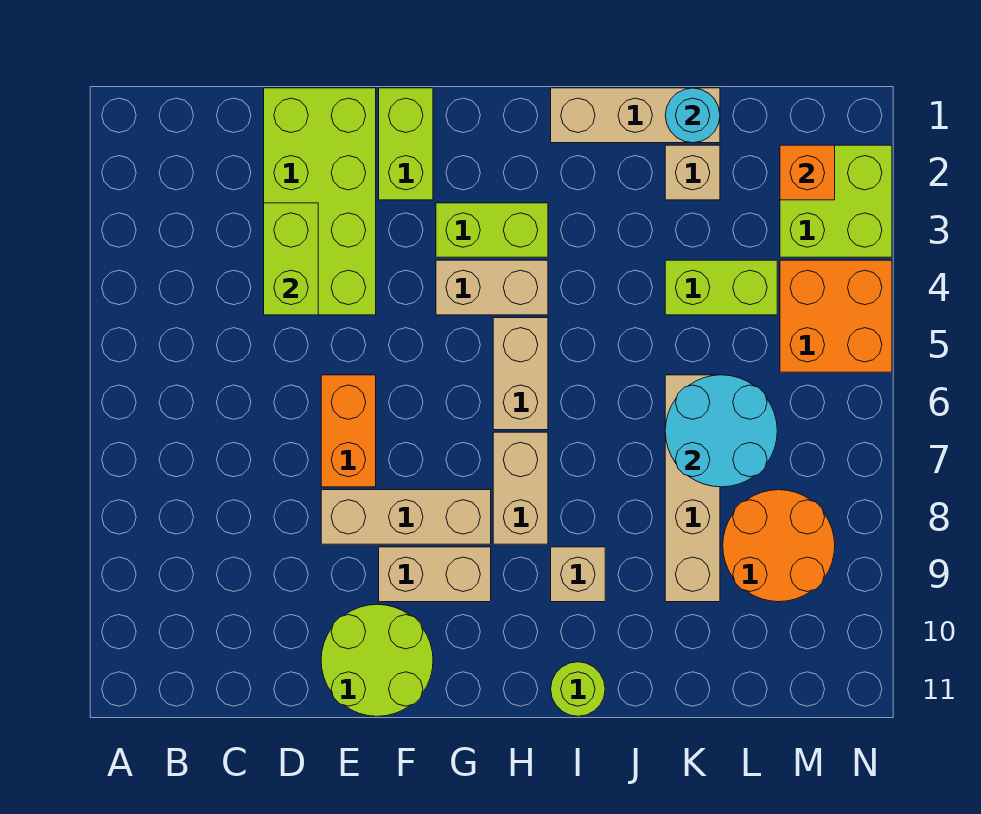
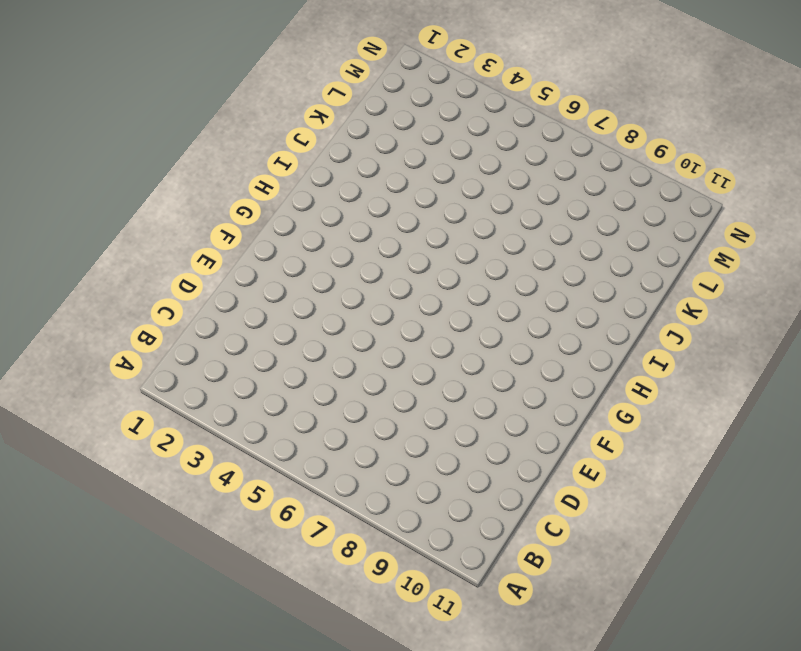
none -> lime brick D1:E4 level 1
none -> orange brick E6:E7 level 1
none -> tan brick E8:G8 level 1

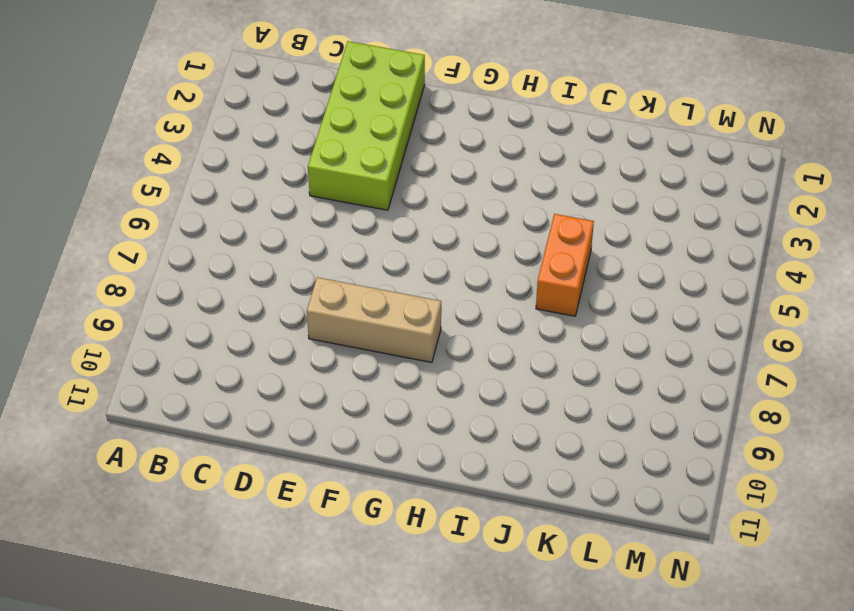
orange brick J5:J6 level 1 -> orange brick E6:E7 level 1
none -> lime round brick E10:F11 level 1
none -> lime brick F1:F2 level 1
none -> tan brick F9:G9 level 1

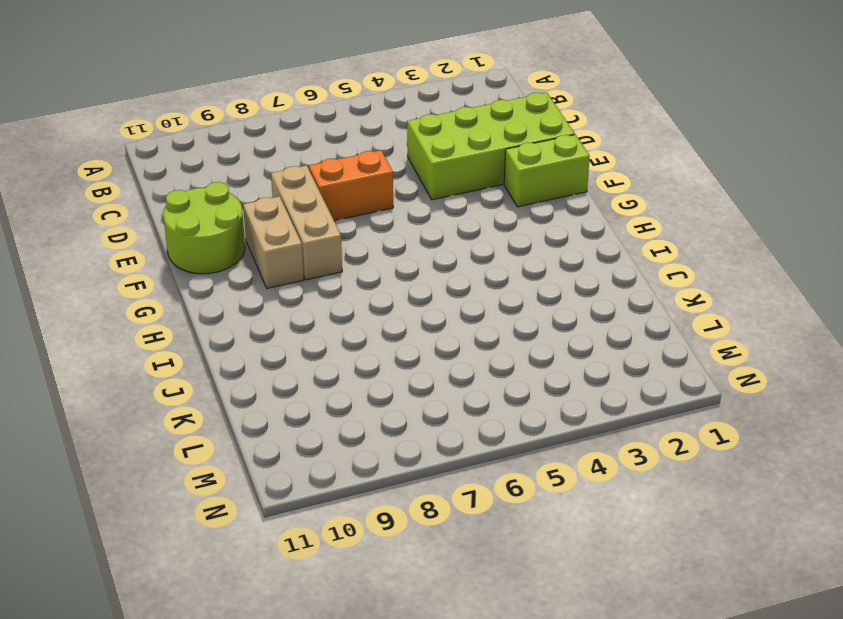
none -> lime brick G3:H3 level 1
none -> tan brick G4:H4 level 1
none -> tan brick H5:H6 level 1

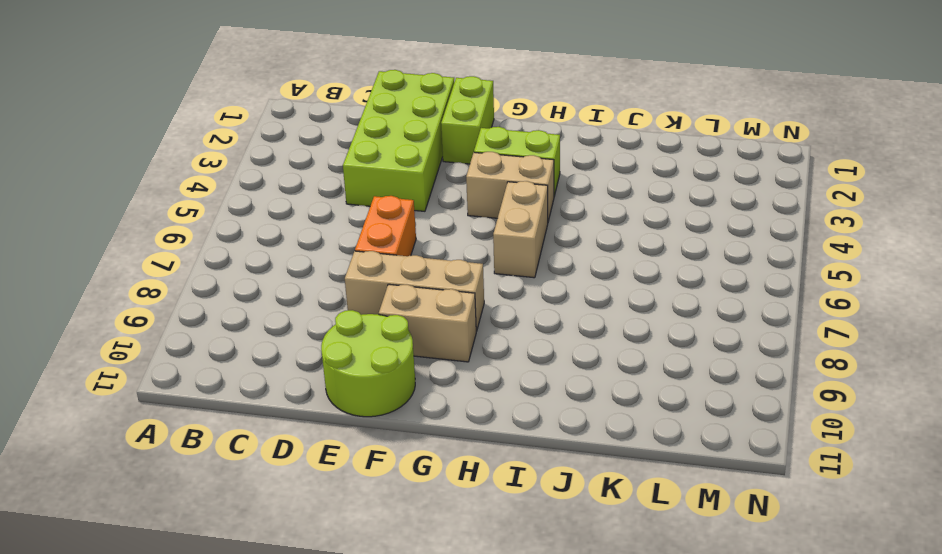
none -> tan brick H7:H8 level 1
none -> tan brick I1:K1 level 1
none -> tan brick I9 level 1

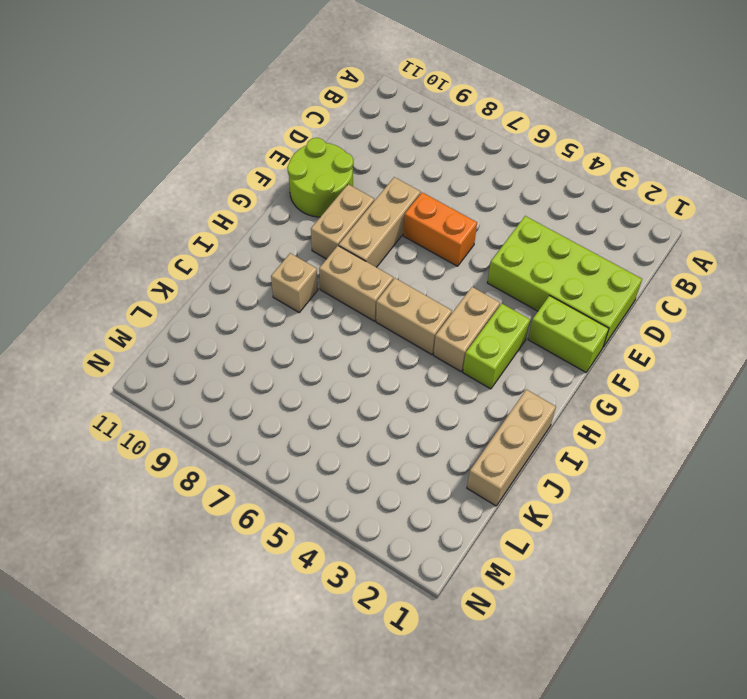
none -> lime round brick I11 level 1
none -> tan brick K2 level 1
none -> lime brick K4:L4 level 1

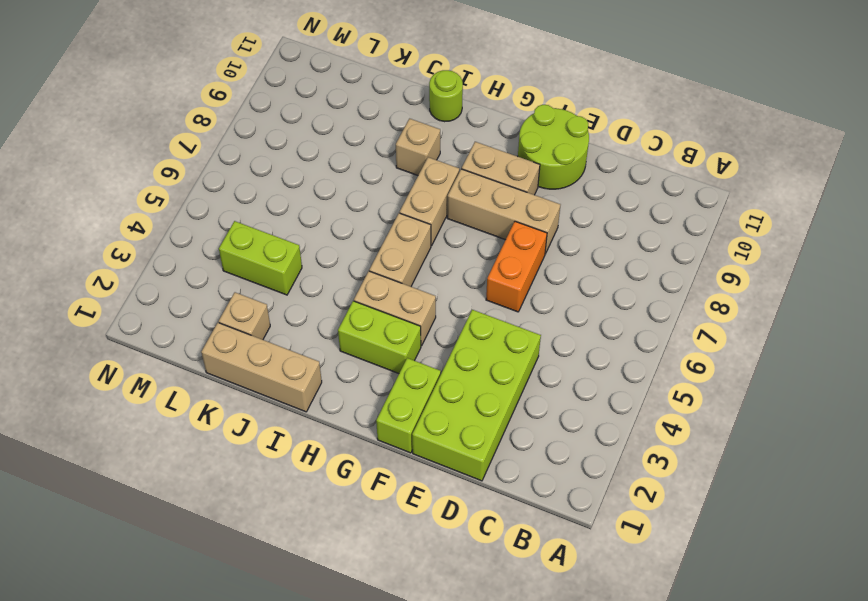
none -> tan brick K6:K9 level 1
none -> orange round brick L8:M9 level 1
none -> lime brick M2:N3 level 1

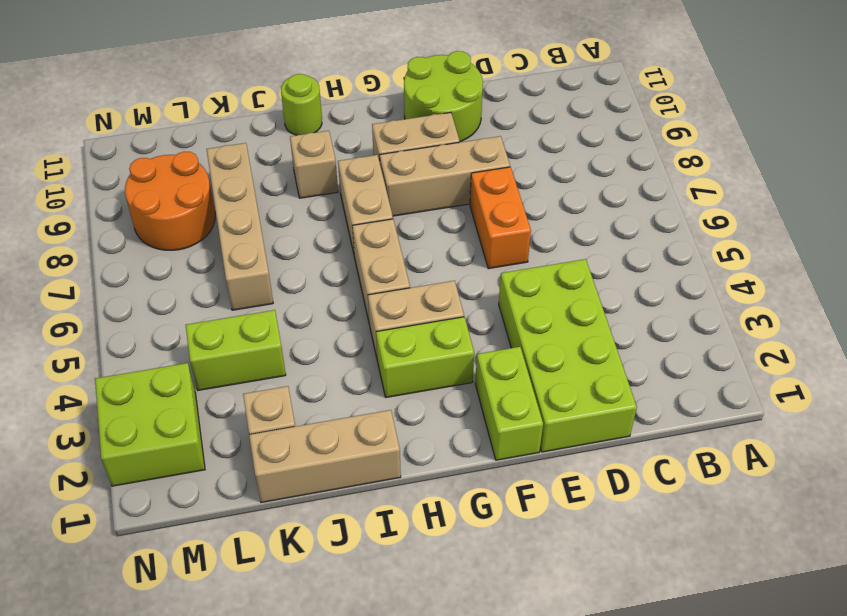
none -> orange brick M4:N5 level 1
none -> lime brick D3:D4 level 2
none -> cyan round brick K1 level 2

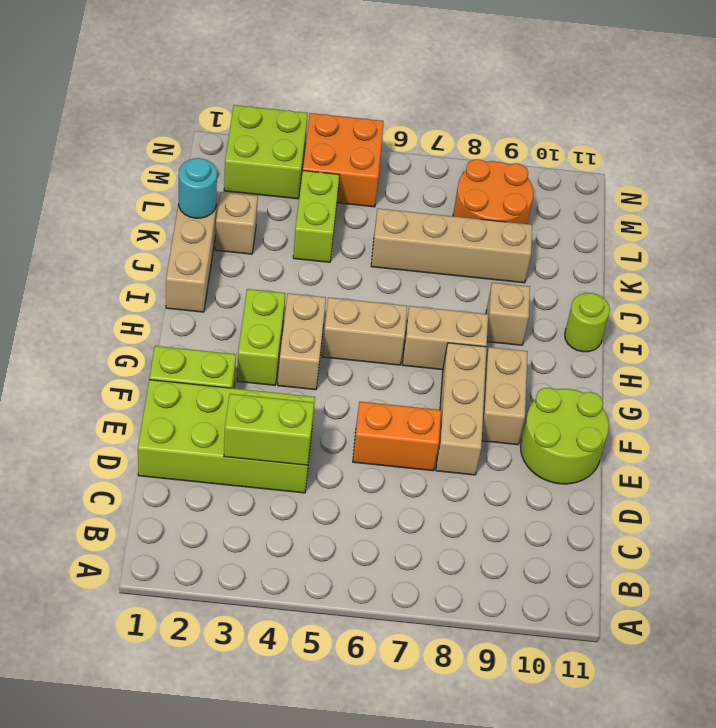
none -> cyan round brick K6:L7 level 2
none -> orange brick M2 level 2

